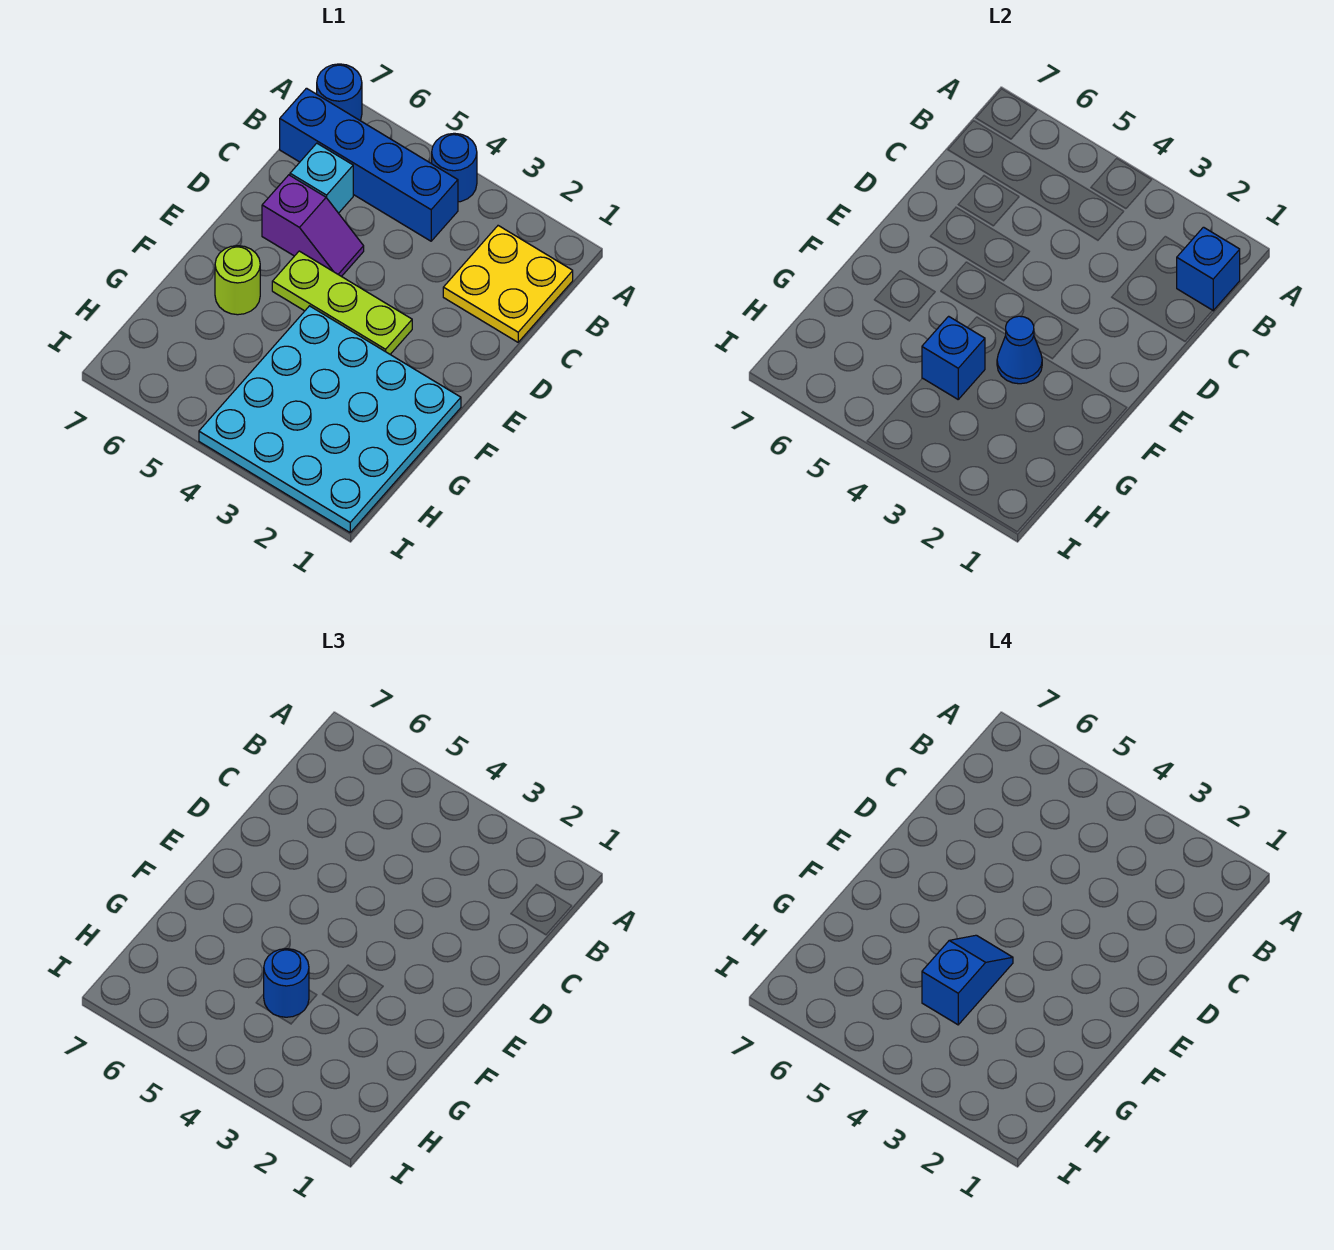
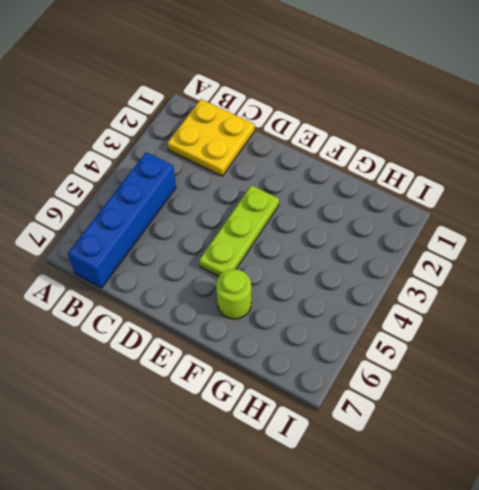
none -> blue round brick A4 level 1
none -> blue round brick A7 level 1
none -> cyan brick C6 level 1

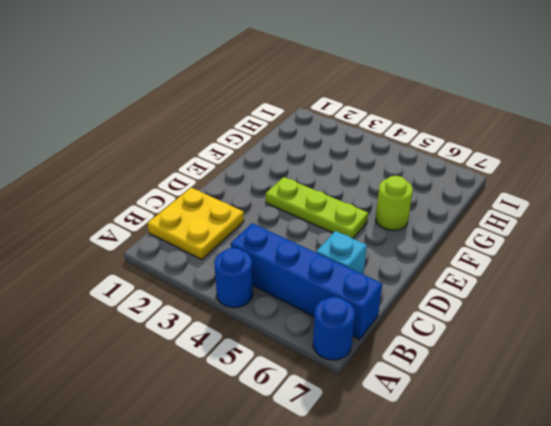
none -> purple slope D5:D6 level 1 top 6
none -> cyan plate F1:I4 level 1
none -> blue brick B1 level 2

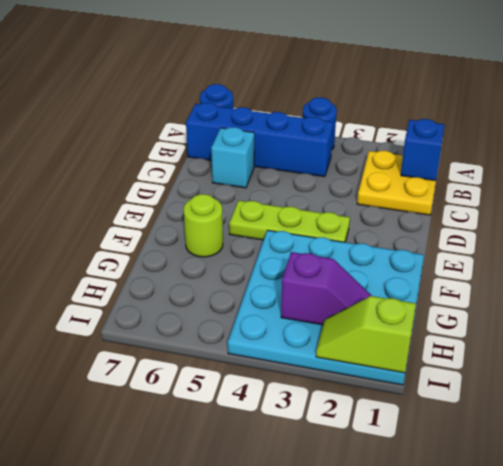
purple slope H2:H3 level 2 top 3 -> purple slope D5:D6 level 1 top 6
lime slope I1:I2 level 2 top 1 -> none
none -> blue cone F3 level 2
none -> blue brick G4 level 2
none -> blue round brick G4 level 3

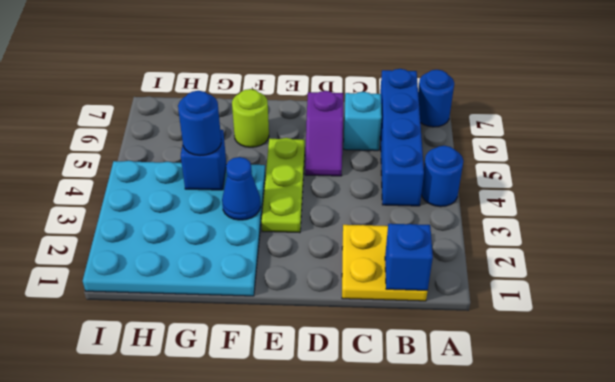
none -> blue slope F4:G4 level 4 top G

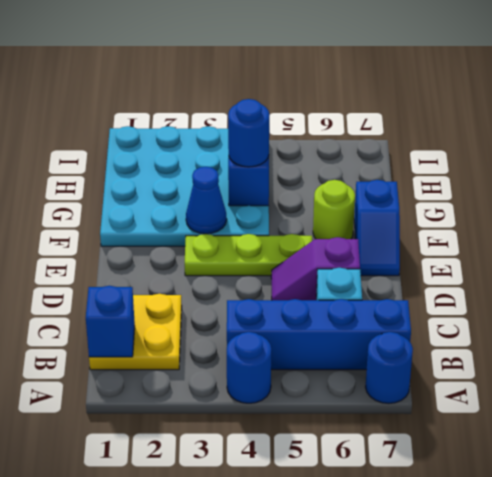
blue slope E7:F7 level 1 top F -> blue slope F4:G4 level 4 top G

